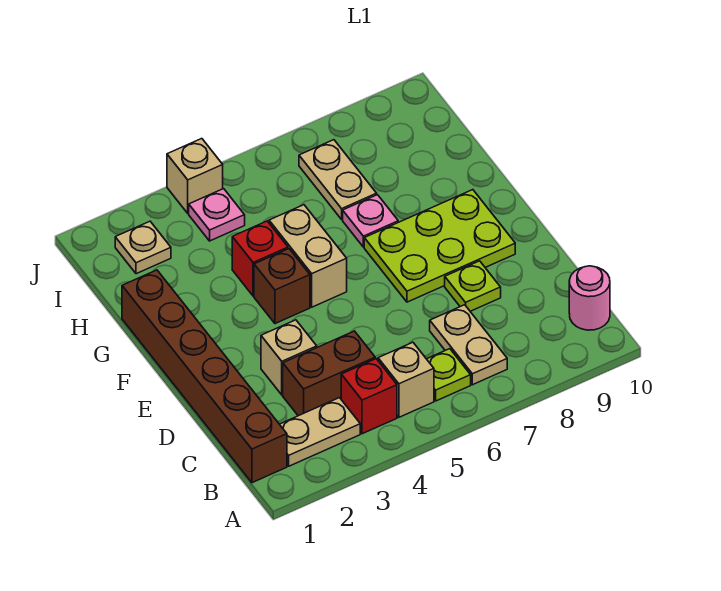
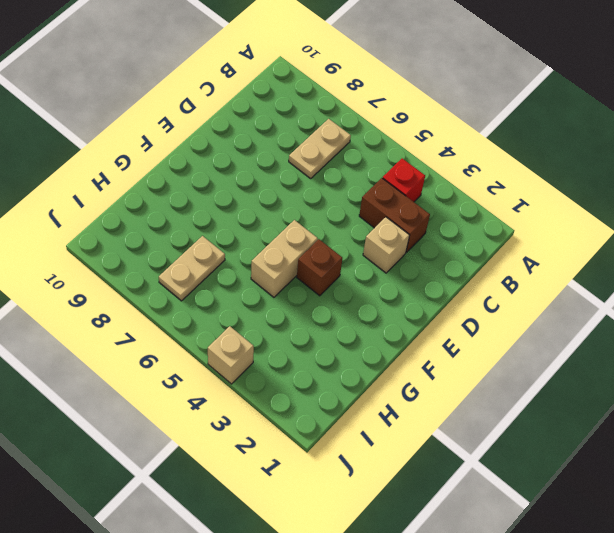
none -> brown brick B1:G1 level 1
none -> tan plate B2:B3 level 1
none -> tan brick B5 level 1

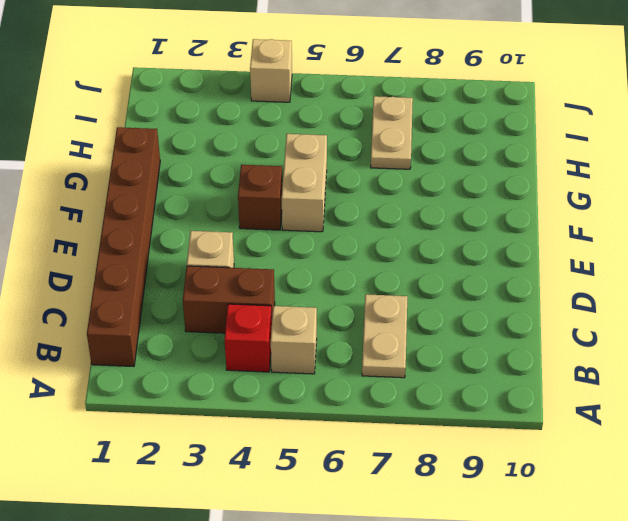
none -> tan plate B2:B3 level 1
none -> lime plate B6 level 1
none -> pink round brick B10 level 1

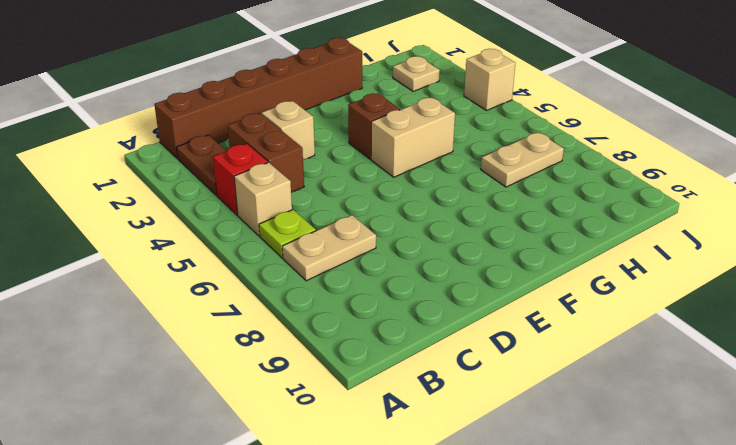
brown plate B2:B3 level 1 -> tan plate B2:B3 level 1
none -> pink round brick B10 level 1
none -> lime plate D8 level 1
none -> lime plate E7:F9 level 1

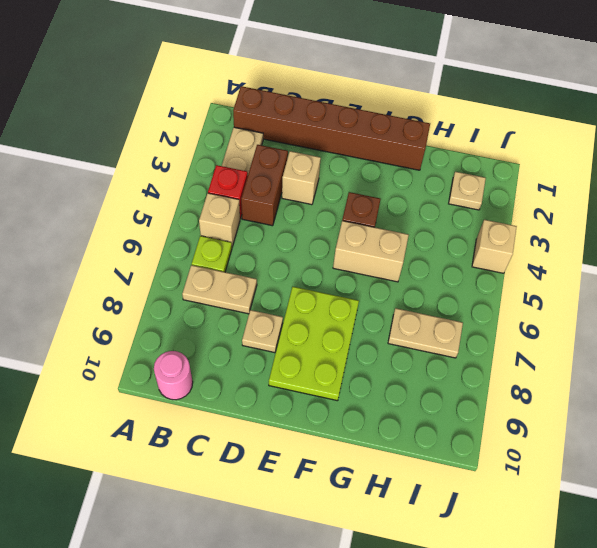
tan plate D8 level 1 -> lime plate D8 level 1
none -> red brick G4 level 1
none -> pink plate G7 level 1
none -> pink plate I4 level 1

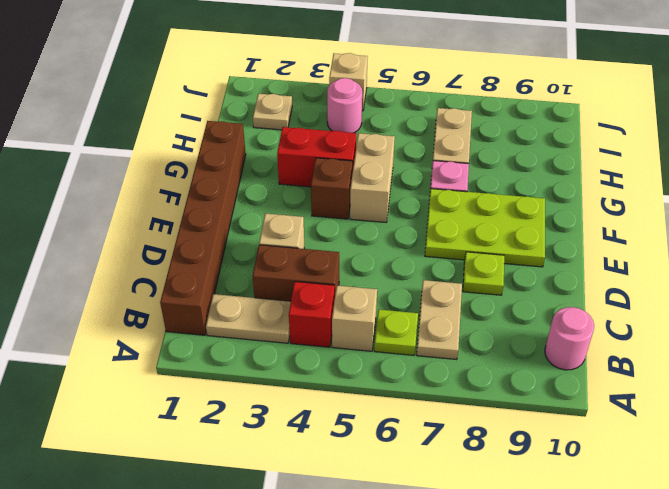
red brick G3:G4 level 1 -> red brick G4 level 1
pink round brick I4 level 1 -> pink plate I4 level 1

